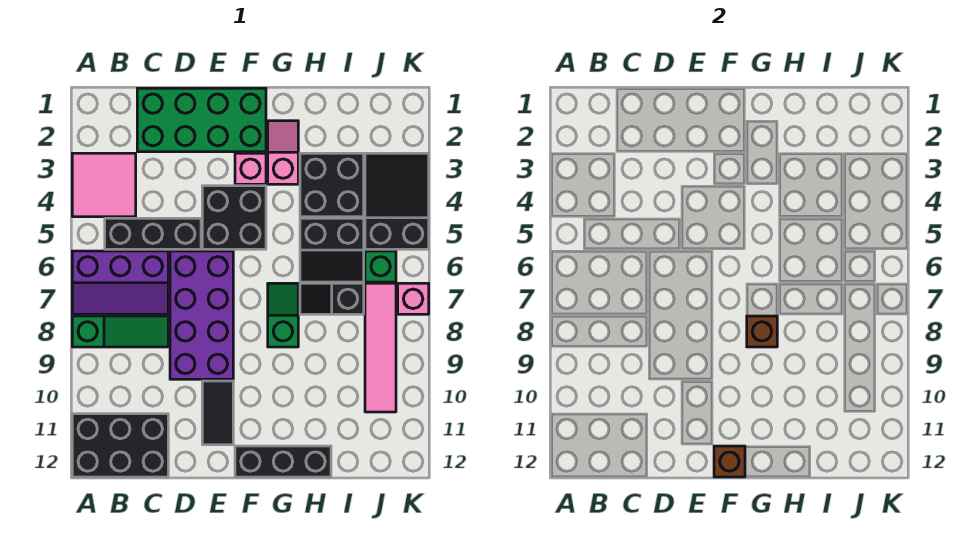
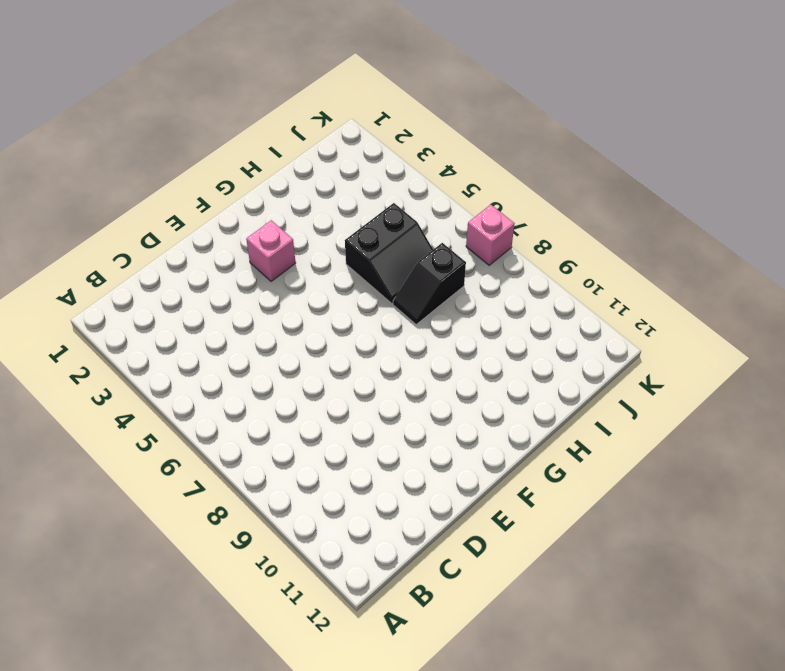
none -> pink tile A3:B4 level 1
none -> purple slope A6:C7 level 1 top 6
none -> green slope A8:C8 level 1 top A

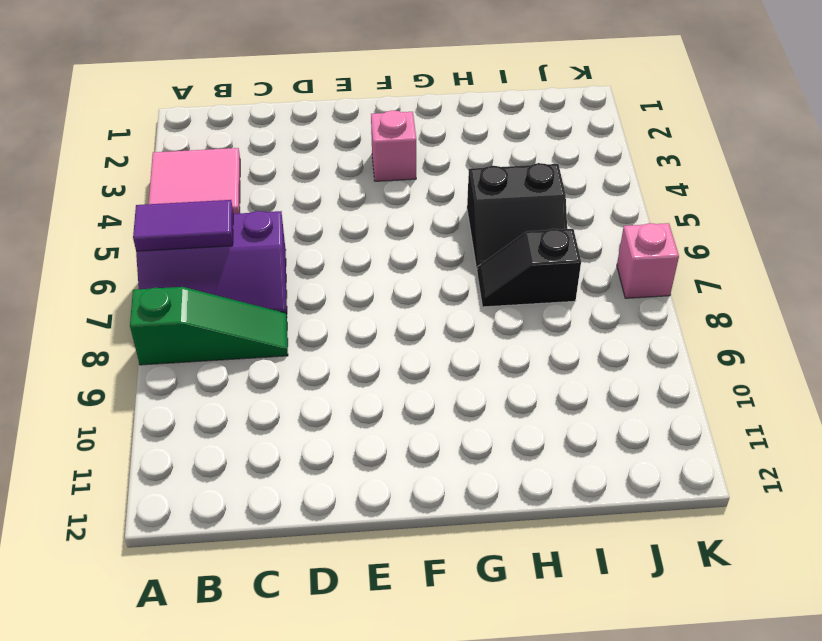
purple tile A6:B6 level 2 -> none
none -> black brick A11:C12 level 1
none -> black brick B5:D5 level 1
none -> green brick C1:F2 level 1

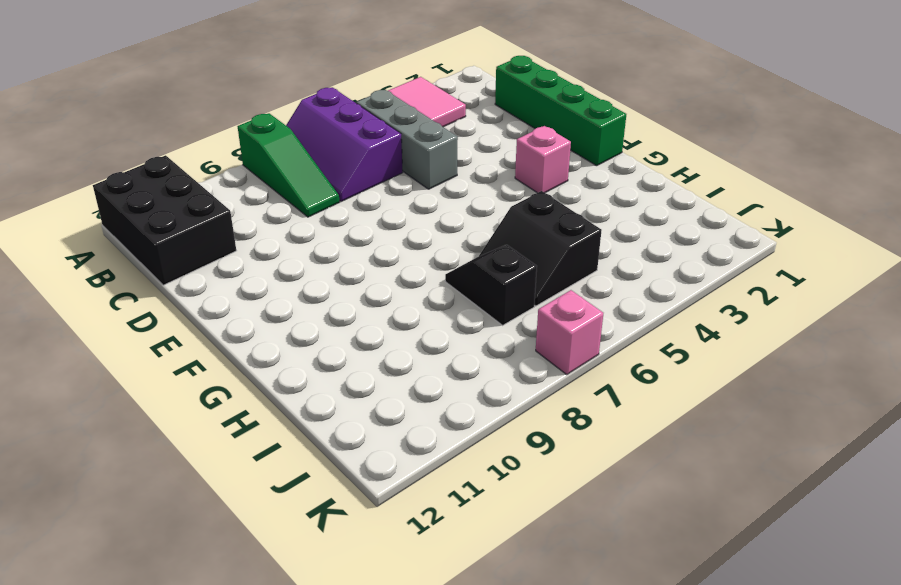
grey brick B5:D5 level 1 -> black brick B5:D5 level 1
green brick C1:F1 level 1 -> green brick C1:F2 level 1
none -> purple brick D6:E9 level 1
none -> black brick E4:F5 level 1
none -> black tile E10:E11 level 1

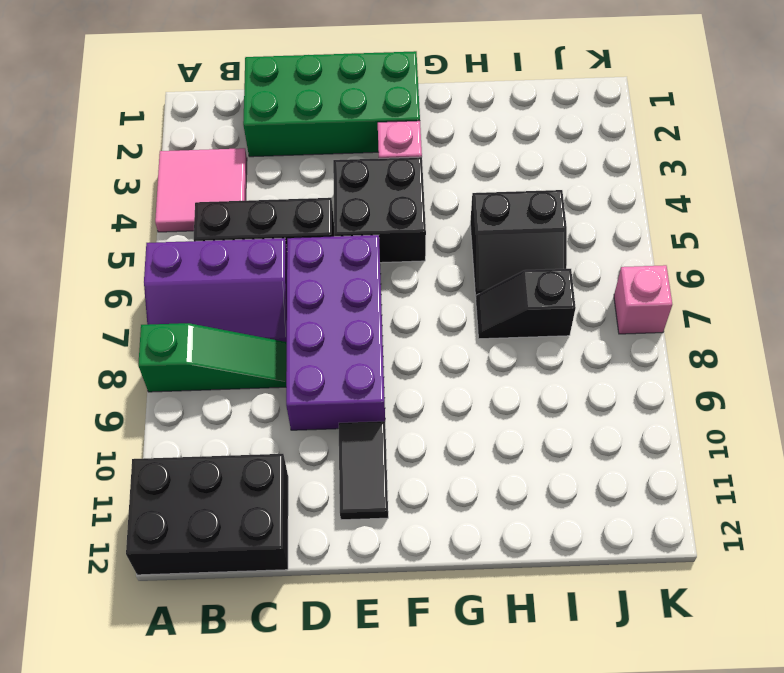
none -> black brick F12:H12 level 1
none -> pink slope G2:G3 level 1 top 3
none -> green slope G7:G8 level 1 top 8

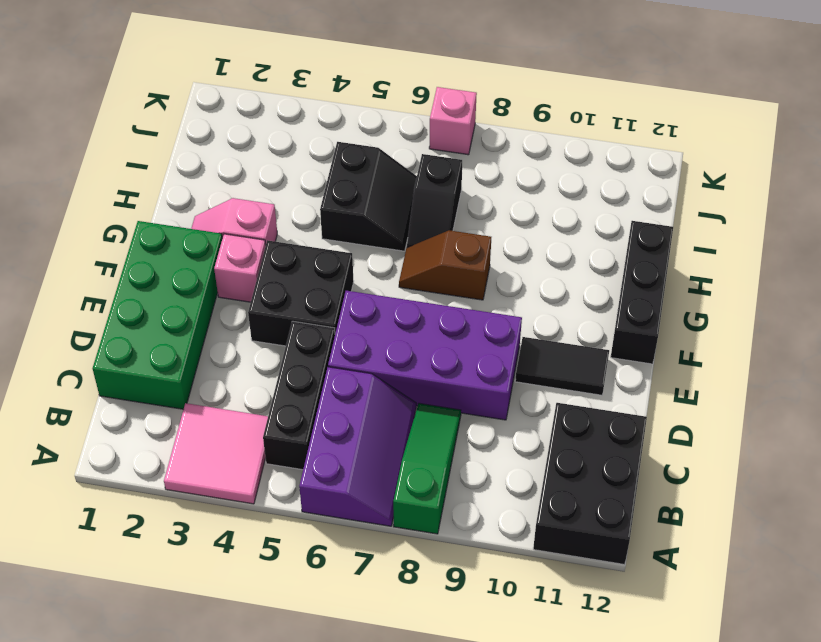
brown slope G7:G8 level 1 top 8 -> green slope G7:G8 level 1 top 8
none -> black brick H3:I4 level 1
none -> black slope J3:K5 level 1 top 5
none -> green brick J6 level 1

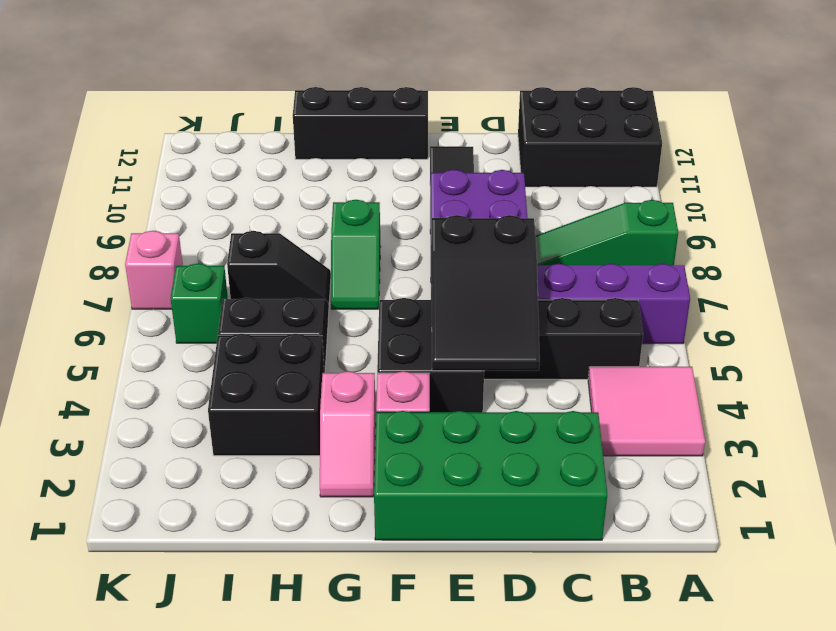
black slope D4:E6 level 2 top 6 -> black slope J3:K5 level 1 top 5
none -> pink tile J7:J10 level 1
none -> brown brick F12 level 2
none -> brown brick G8 level 2

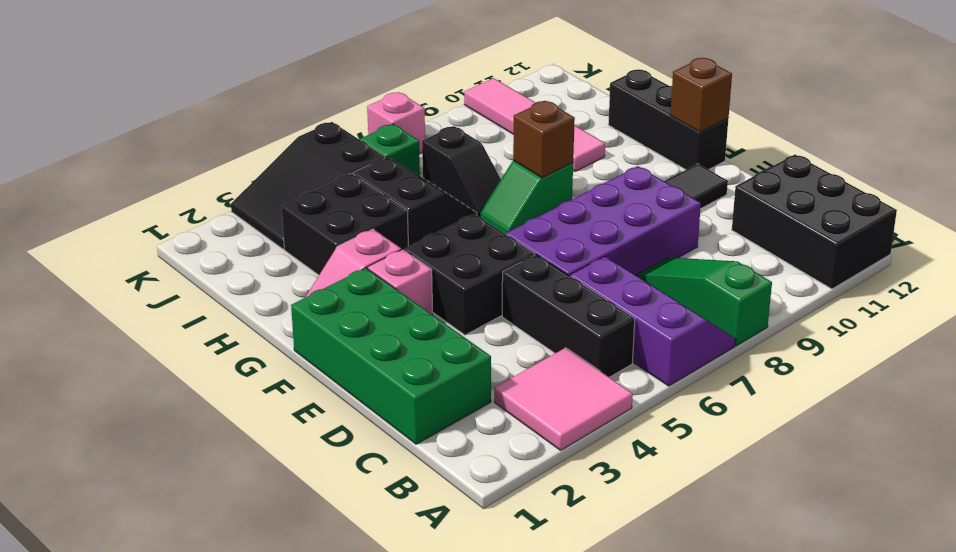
pink tile H10:K10 level 1 -> pink tile J7:J10 level 1

